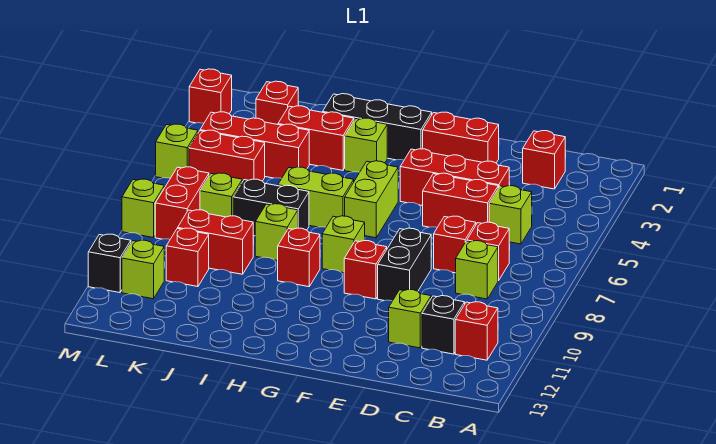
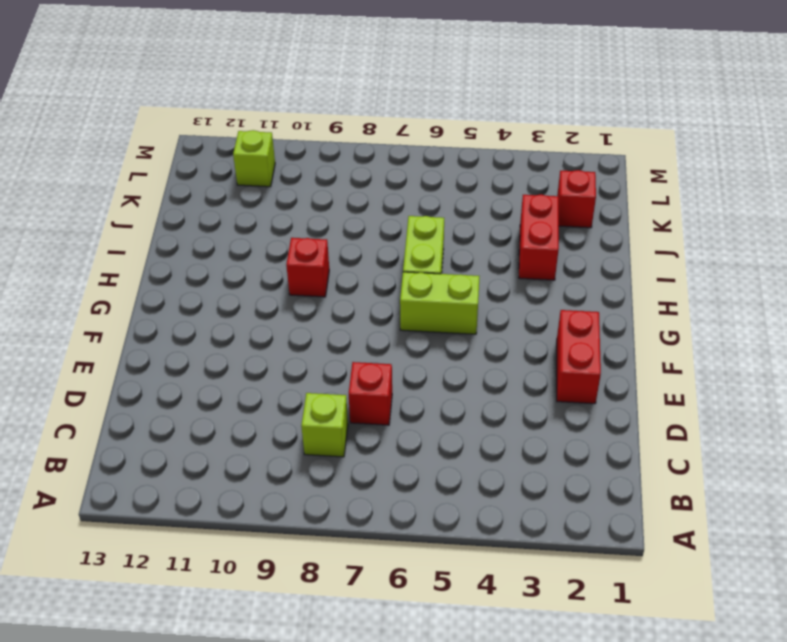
none -> red brick B11 level 1
none -> red brick C2 level 1
none -> lime brick C5 level 1
none -> red brick C7 level 1

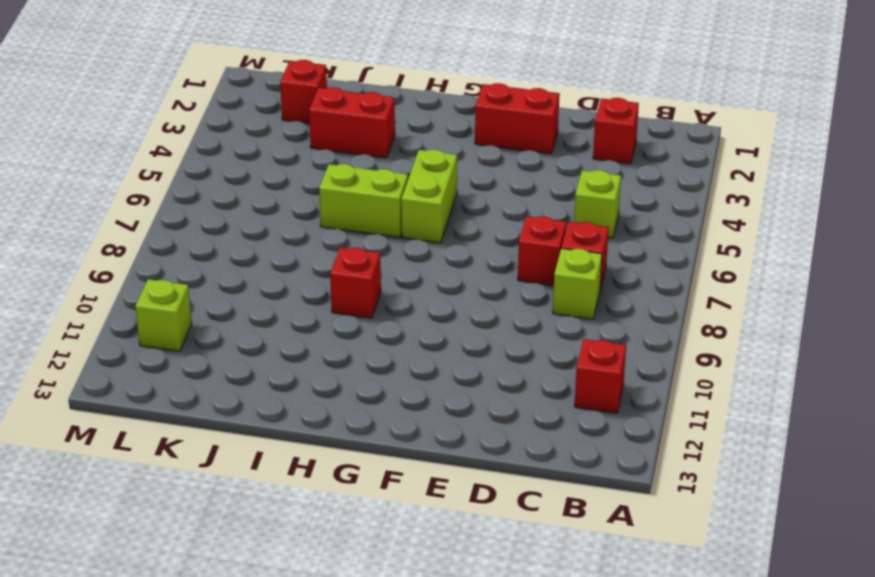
none -> black brick C11 level 1
none -> red brick D4:F4 level 1
none -> red brick D5:E5 level 1
none -> lime brick D11 level 1

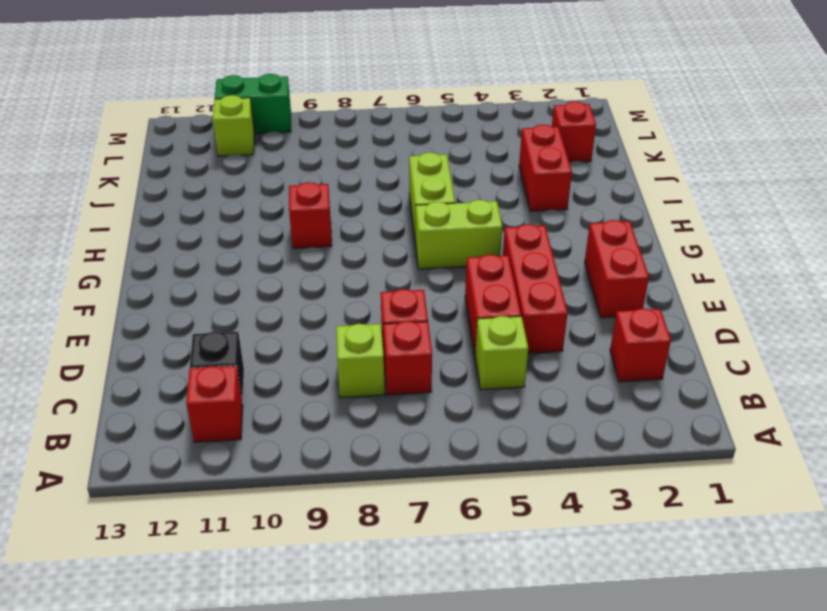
green brick M10:M11 level 1 -> black brick M11 level 1
none -> lime brick D11 level 1
none -> black brick E8:E9 level 1
none -> red brick F9 level 1
none -> black brick G2:I2 level 1

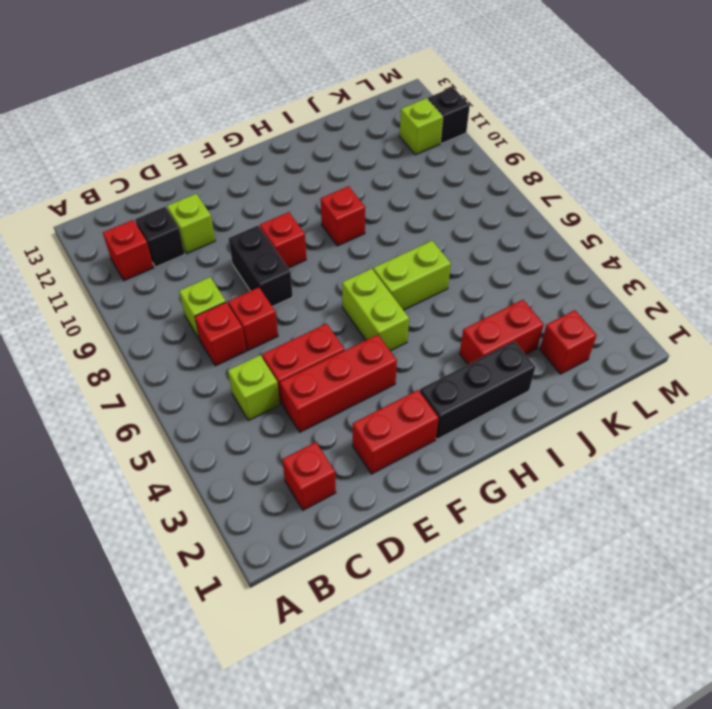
none -> lime brick G8 level 1
none -> lime brick H3 level 1
none -> black brick I7:J7 level 1
none -> lime brick I8 level 1

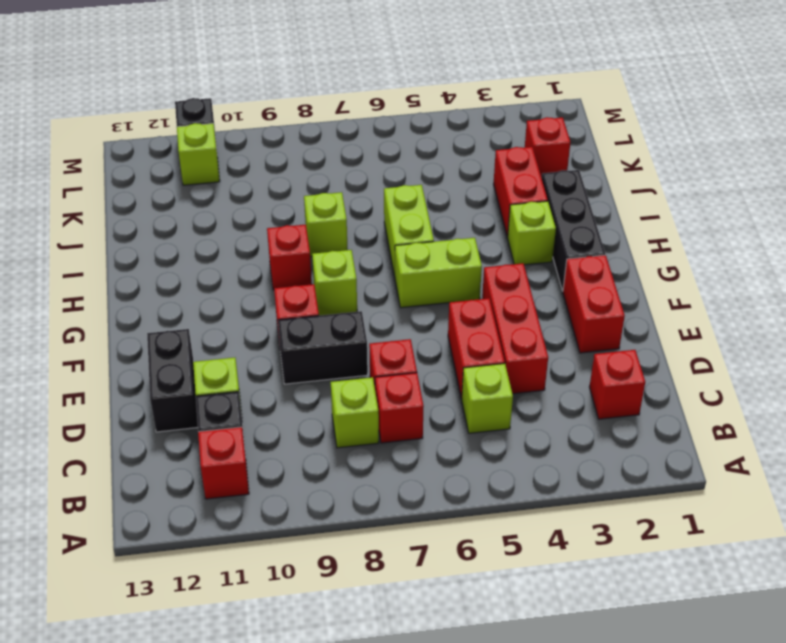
black brick D12:E12 level 1 -> black brick I7:J7 level 1
none -> red brick J4:L4 level 1
none -> red brick J9:K9 level 1
none -> red brick K5:L5 level 1
none -> lime brick K7 level 1

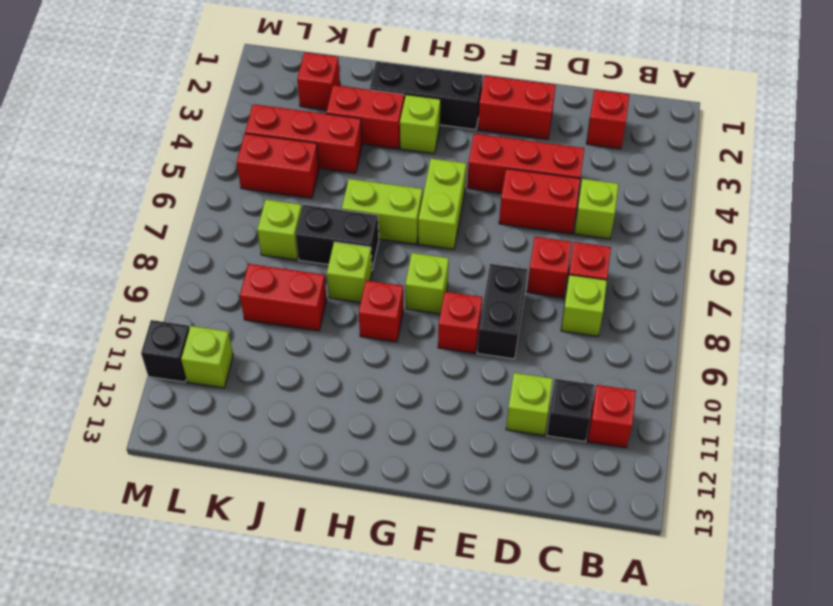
none -> red brick K10 level 1
none -> red brick L7:L8 level 1
none -> red brick M2 level 1
none -> lime brick M5 level 1

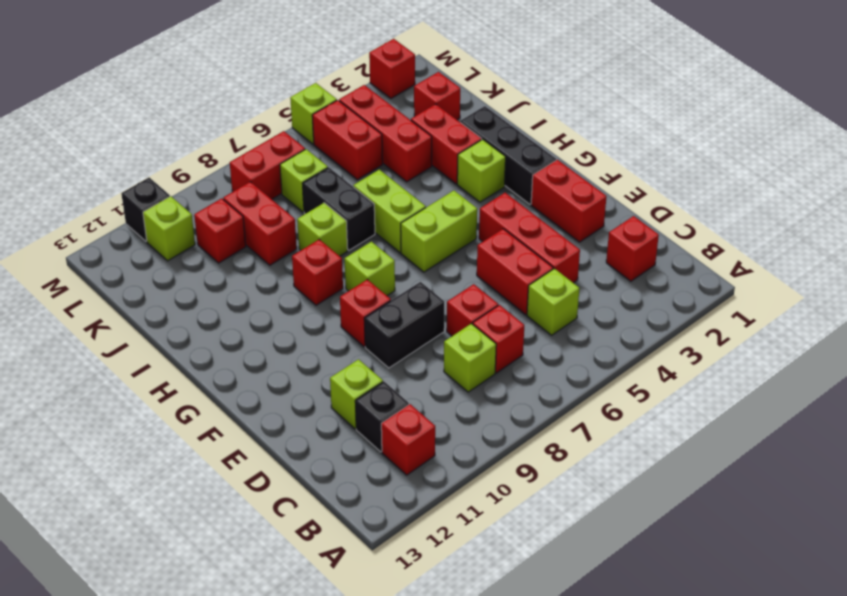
none -> lime brick M8 level 1

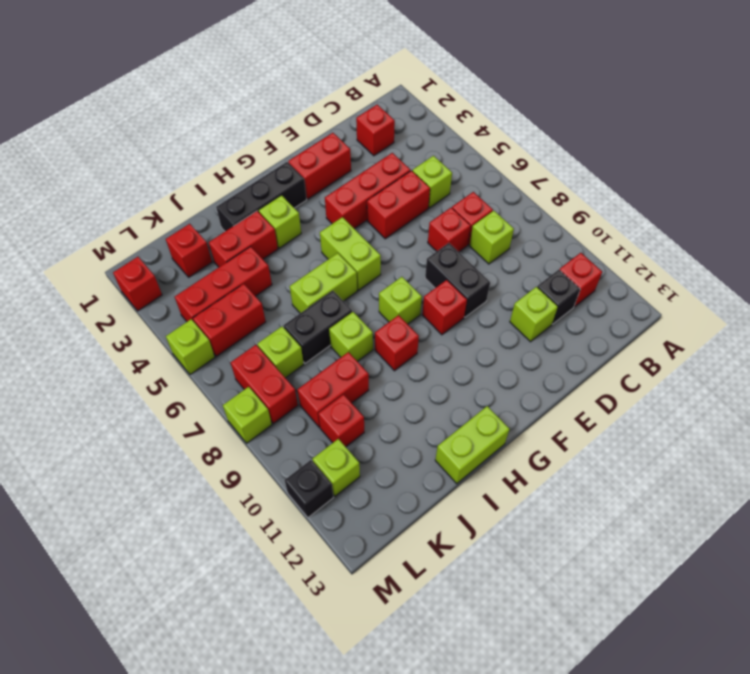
lime brick H13:I13 level 1 -> none

